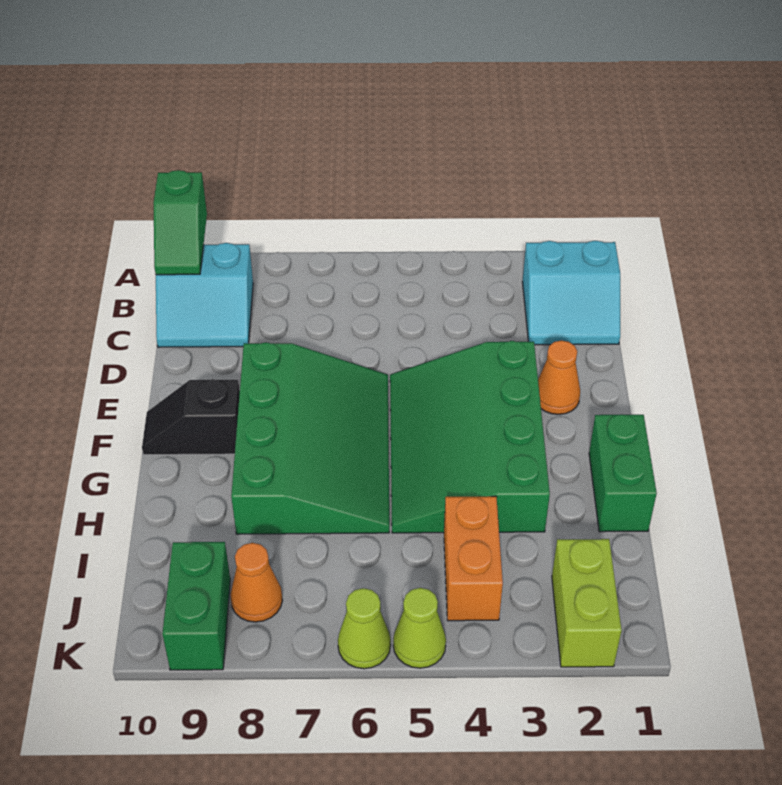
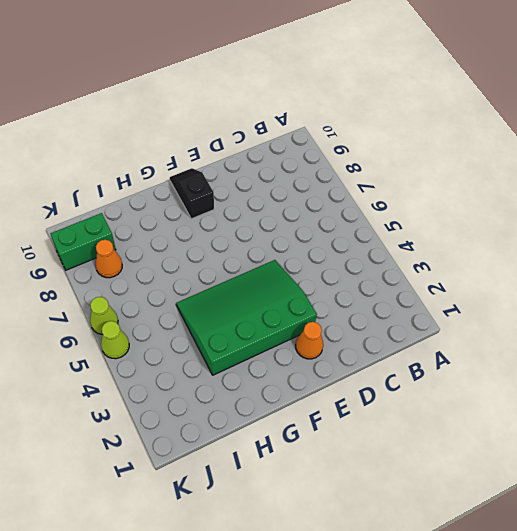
none -> cyan slope B1:C2 level 1 top B
none -> cyan slope B9:C10 level 1 top B
none -> green slope E6:H8 level 1 top 8

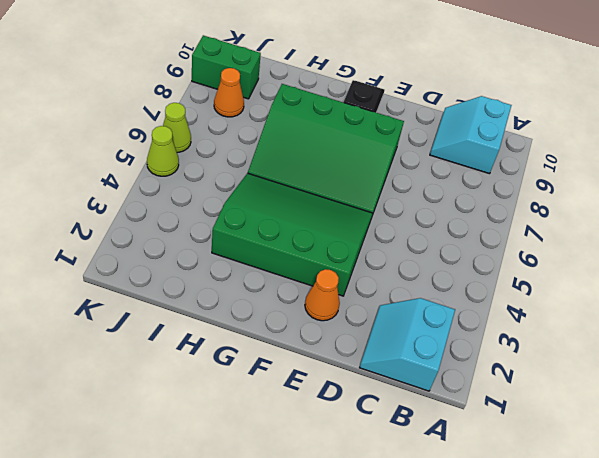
none -> green brick G1:H1 level 1
none -> orange brick I4:J4 level 1
none -> lime brick J2:K2 level 1

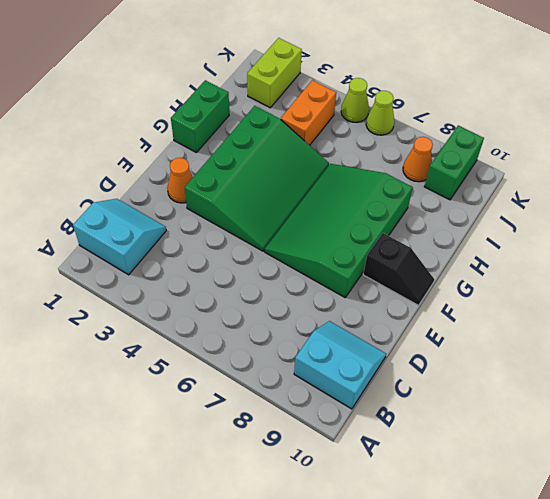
none -> green slope A10:B10 level 2 top A

